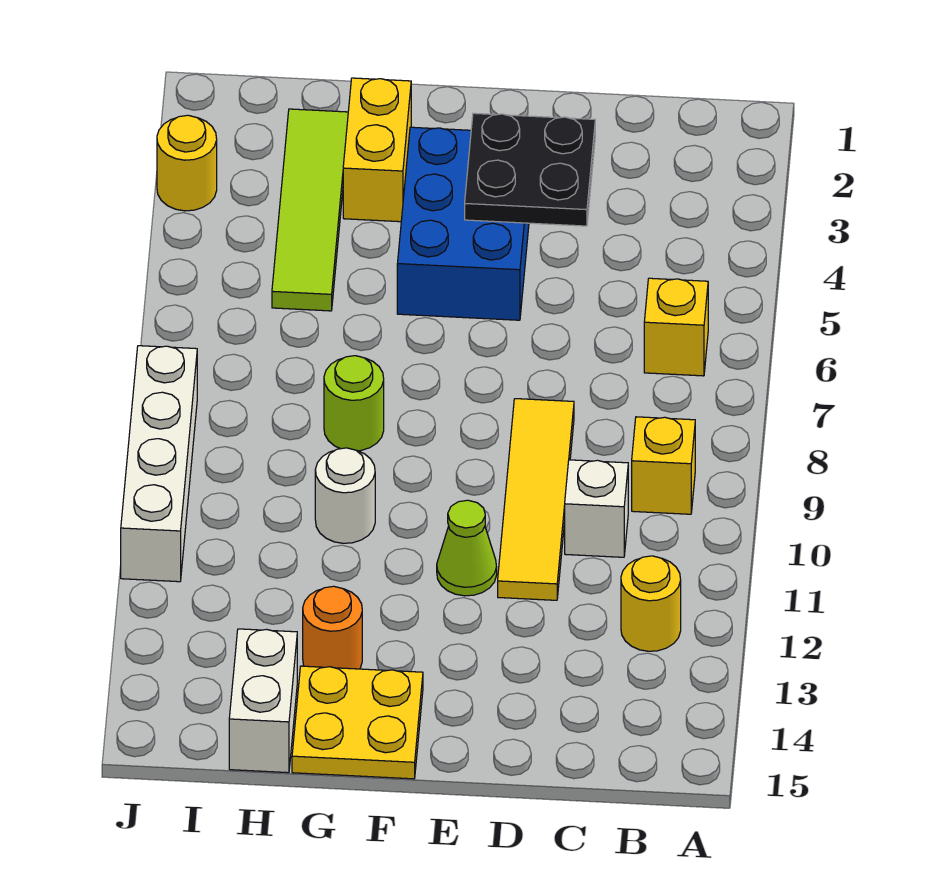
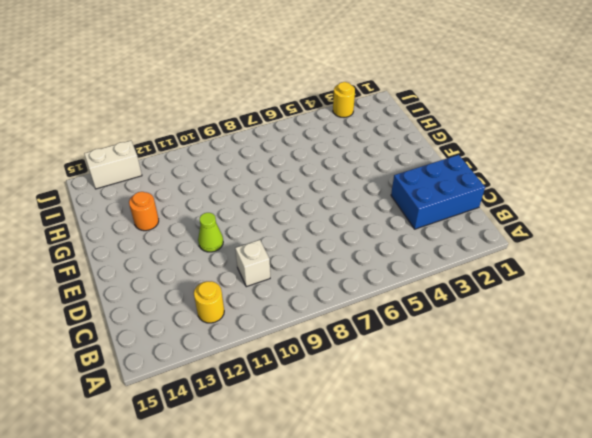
blue brick C1:D3 level 1 -> blue brick E3:F5 level 1
white brick J13:J14 level 1 -> white brick H14:H15 level 1
none -> yellow brick B6 level 1
none -> yellow brick B9 level 1
none -> yellow tile D8:D11 level 1

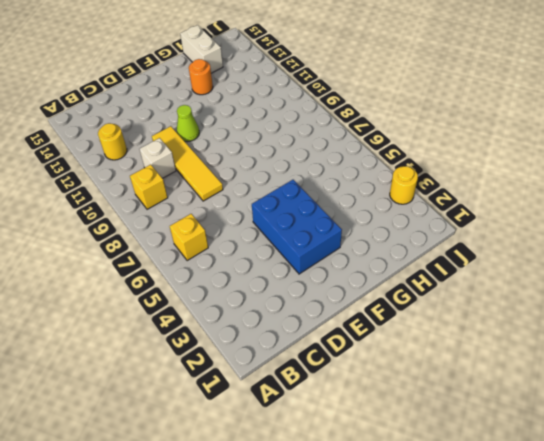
none -> yellow plate F14:G15 level 1
none -> yellow brick G2:G3 level 1
none -> lime round brick G8 level 1

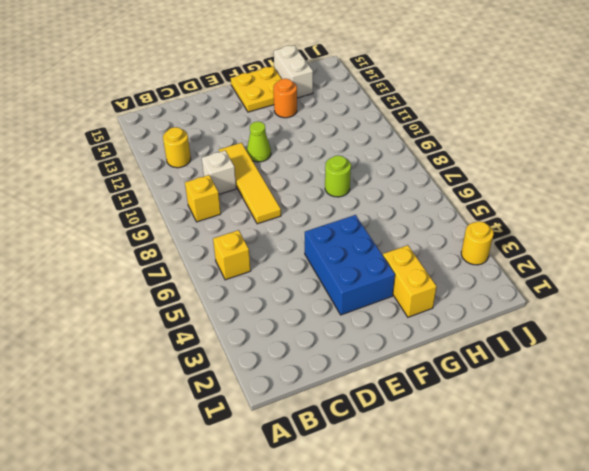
none -> white round brick G10 level 1
none -> lime tile H2:H5 level 1
none -> white brick J8:J11 level 1

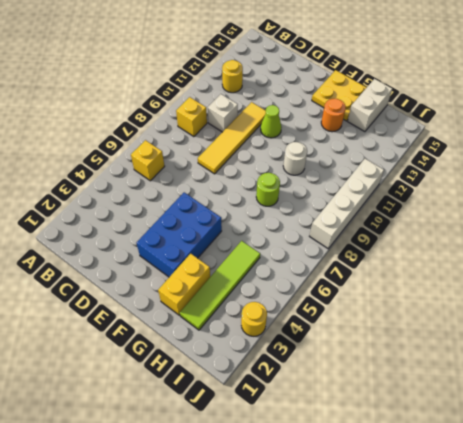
none -> black plate D3:E4 level 2

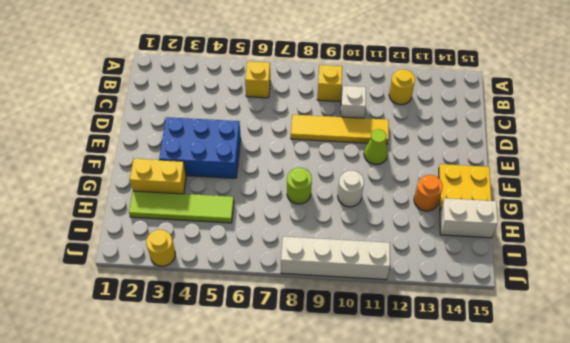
none -> black plate D3:E4 level 2

